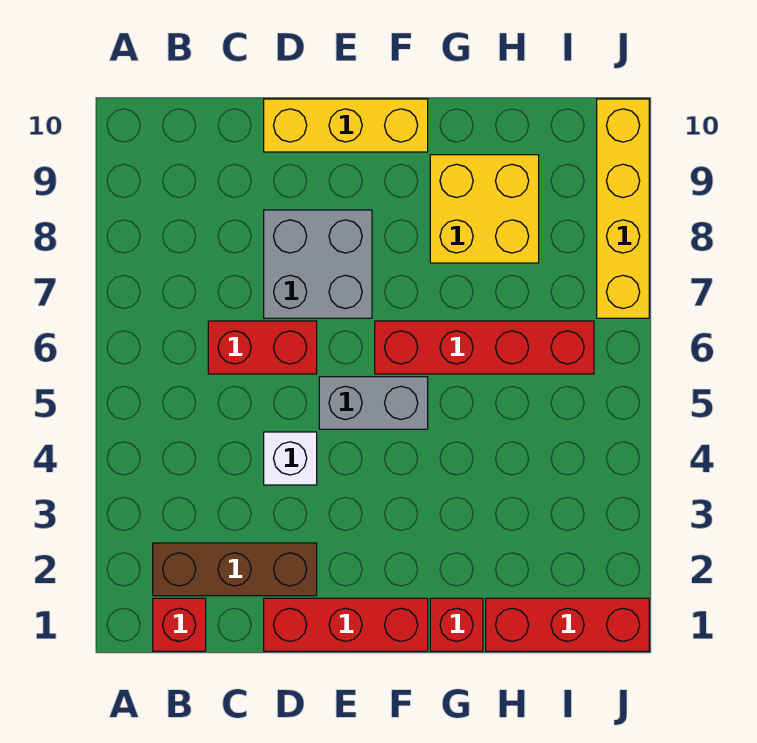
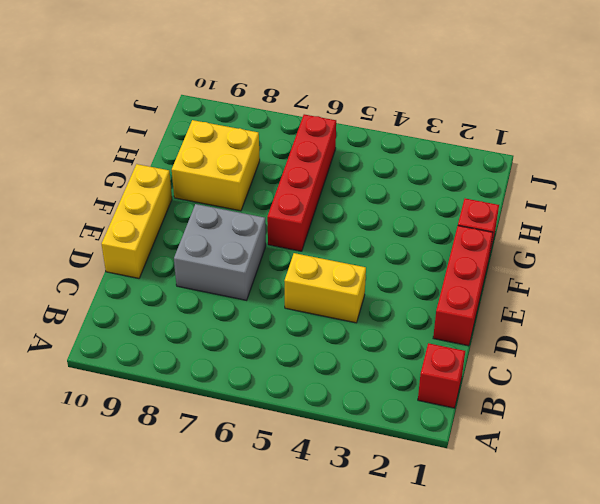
yellow brick D4:D5 level 1 -> white brick D4 level 1
none -> brown brick B2:D2 level 1
none -> red brick C6:D6 level 1
none -> grey brick E5:F5 level 1

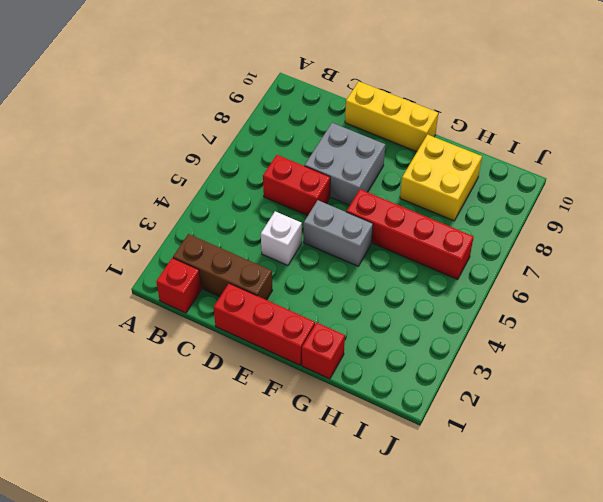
none -> red brick H1:J1 level 1
none -> yellow brick J7:J10 level 1

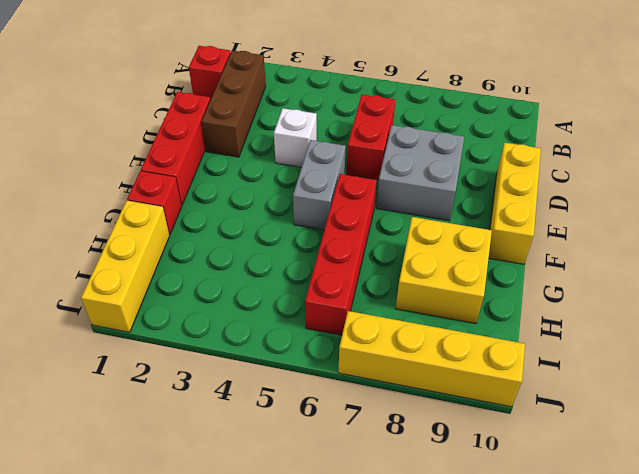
yellow brick H1:J1 level 1 -> red brick H1:J1 level 1

